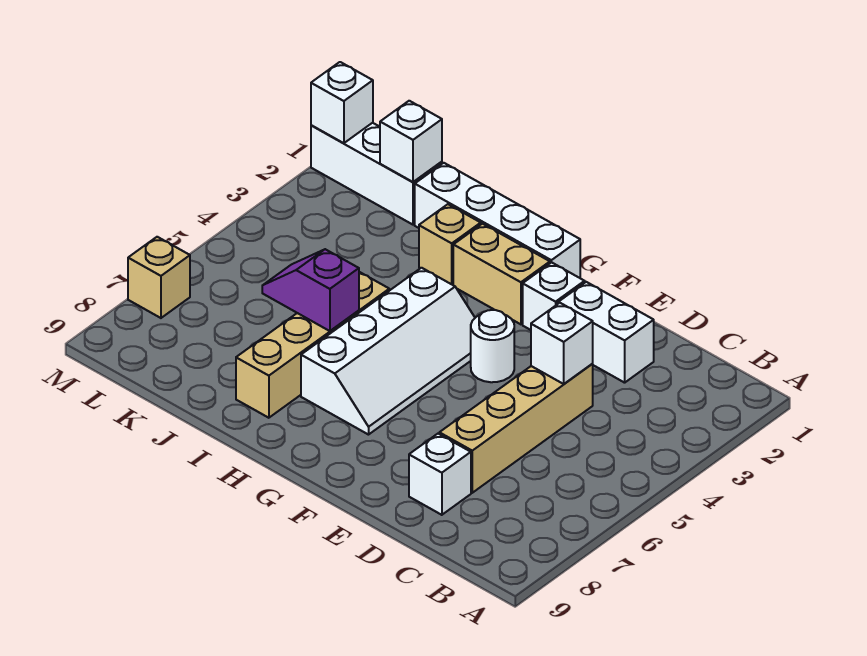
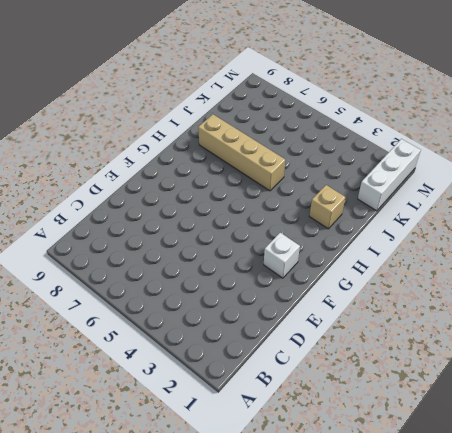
none -> white brick D2:E2 level 1
none -> tan brick D4:D7 level 1
none -> white brick D8 level 1

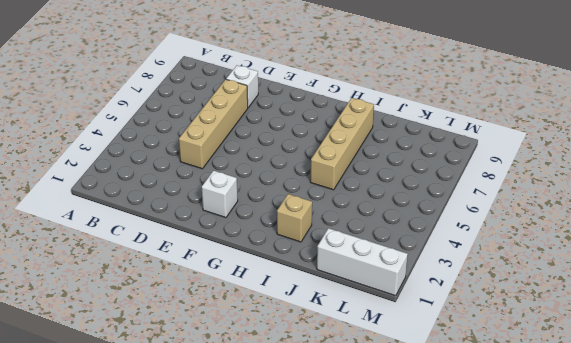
none -> white brick D2:E2 level 1
none -> white round brick F4 level 1
none -> white brick G1:J1 level 1

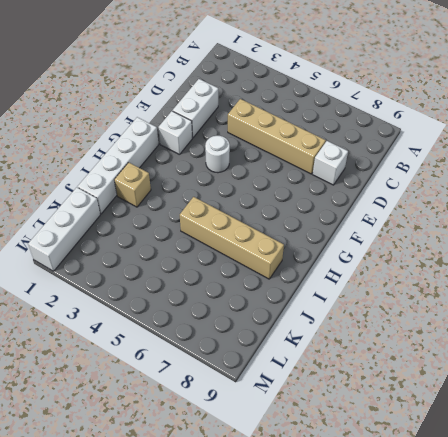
none -> tan brick G2:H2 level 1
none -> white slope G4:H7 level 1 top H
none -> tan brick M7 level 1

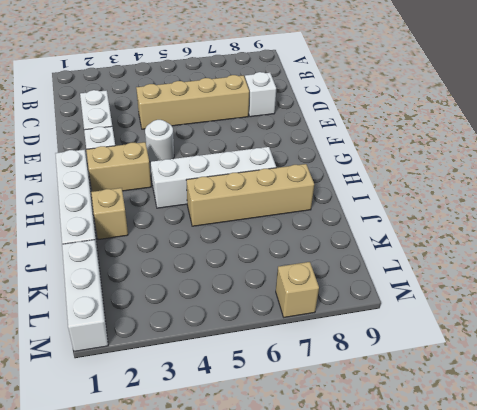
tan brick G2:G3 level 1 -> tan brick G2:H2 level 1
none -> white brick D4 level 2
none -> purple slope I6:J6 level 2 top I
none -> white brick K1 level 2

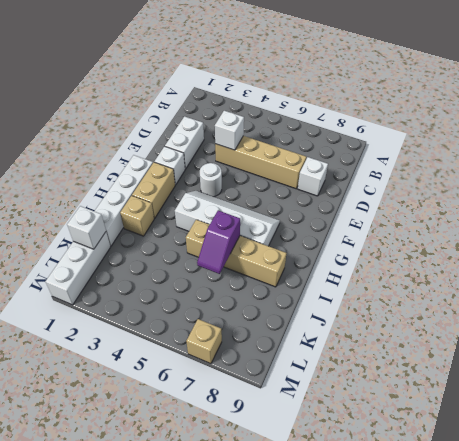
none -> white brick M1 level 2

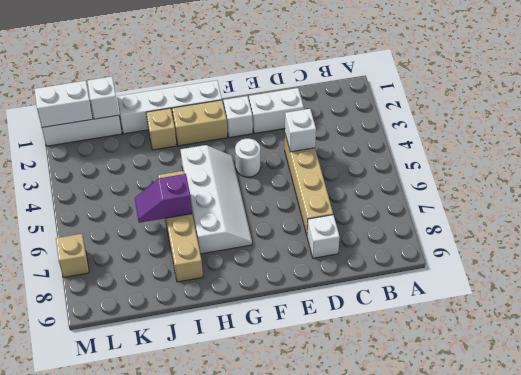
white brick L1:M1 level 2 -> white brick M1 level 2

